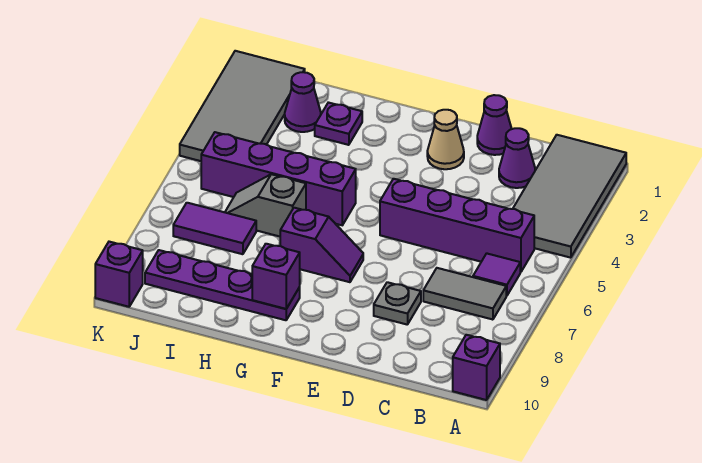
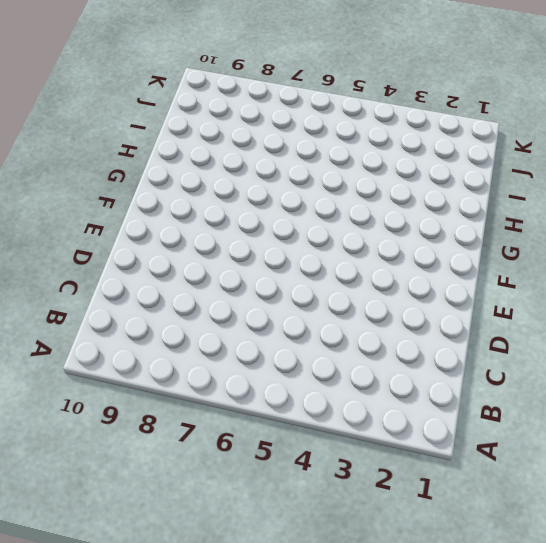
none -> grey tile A1:B4 level 1
none -> purple brick A10 level 1
none -> purple brick B5:E5 level 1

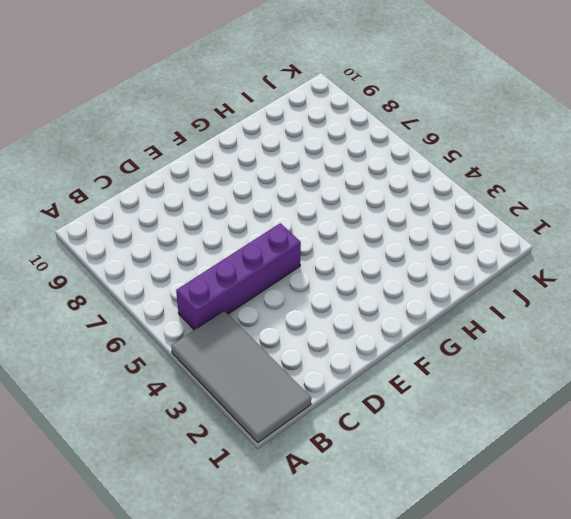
none -> purple brick A10 level 1
none -> purple tile B6 level 1
none -> grey tile B7:C7 level 1

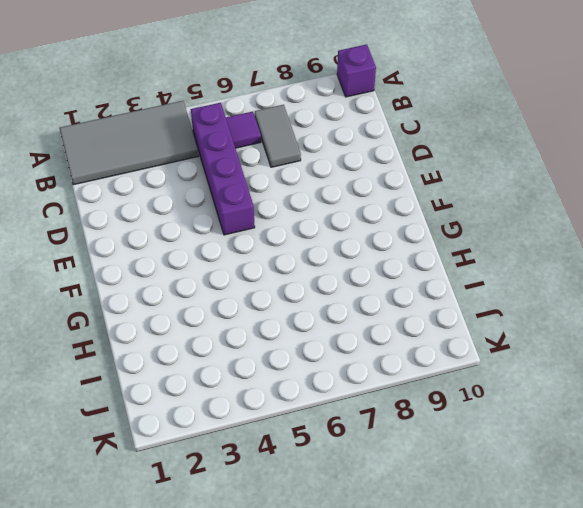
none -> purple cone C2 level 1
none -> purple cone D1 level 1
none -> grey plate D8 level 1

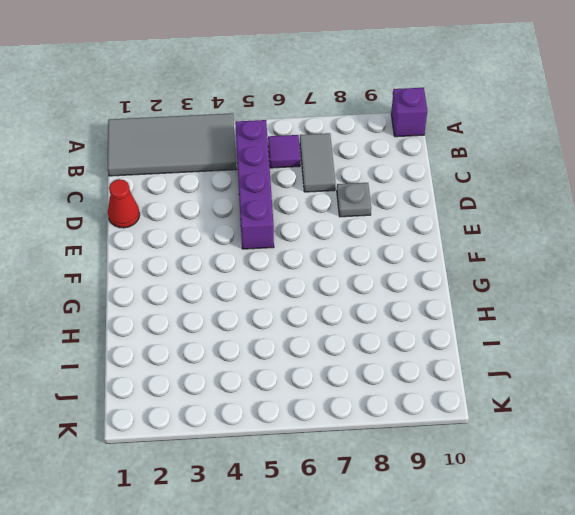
red cone D1 level 1 -> purple cone D1 level 1
none -> purple cone C2 level 1
none -> tan cone E2 level 1
none -> purple slope F7:G7 level 1 top G

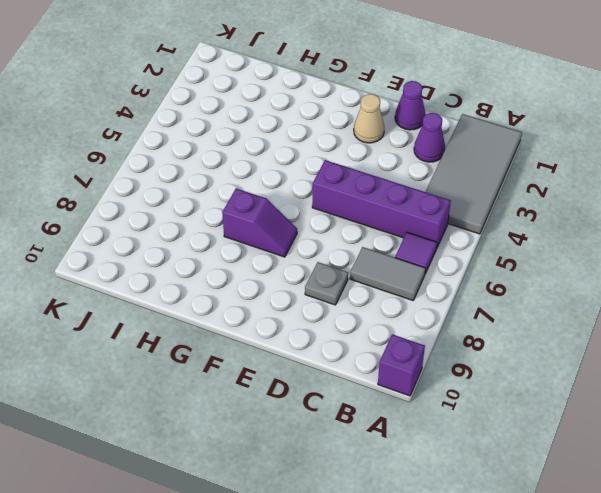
none -> purple brick G5:J5 level 1
none -> purple plate G9:J9 level 1
none -> purple plate H2 level 1

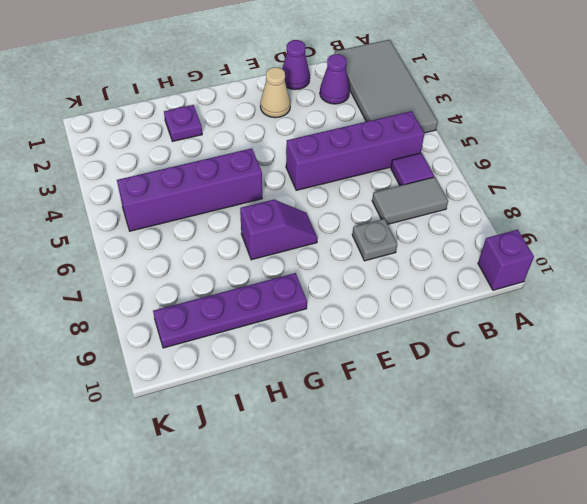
none -> grey slope H6:I6 level 1 top H
none -> purple cone I2 level 1
none -> purple tile I7:J7 level 1

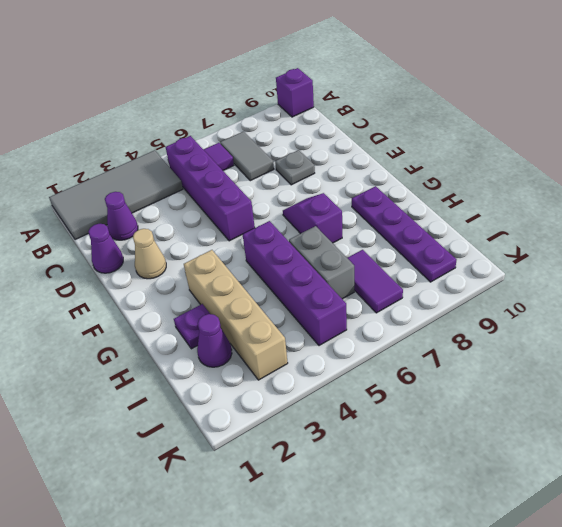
tan brick G3:J3 level 1 -> grey tile J1:K4 level 1
grey brick H6:I6 level 1 -> grey slope H6:I6 level 1 top H
none -> purple brick K10 level 1
none -> purple brick G9 level 2

